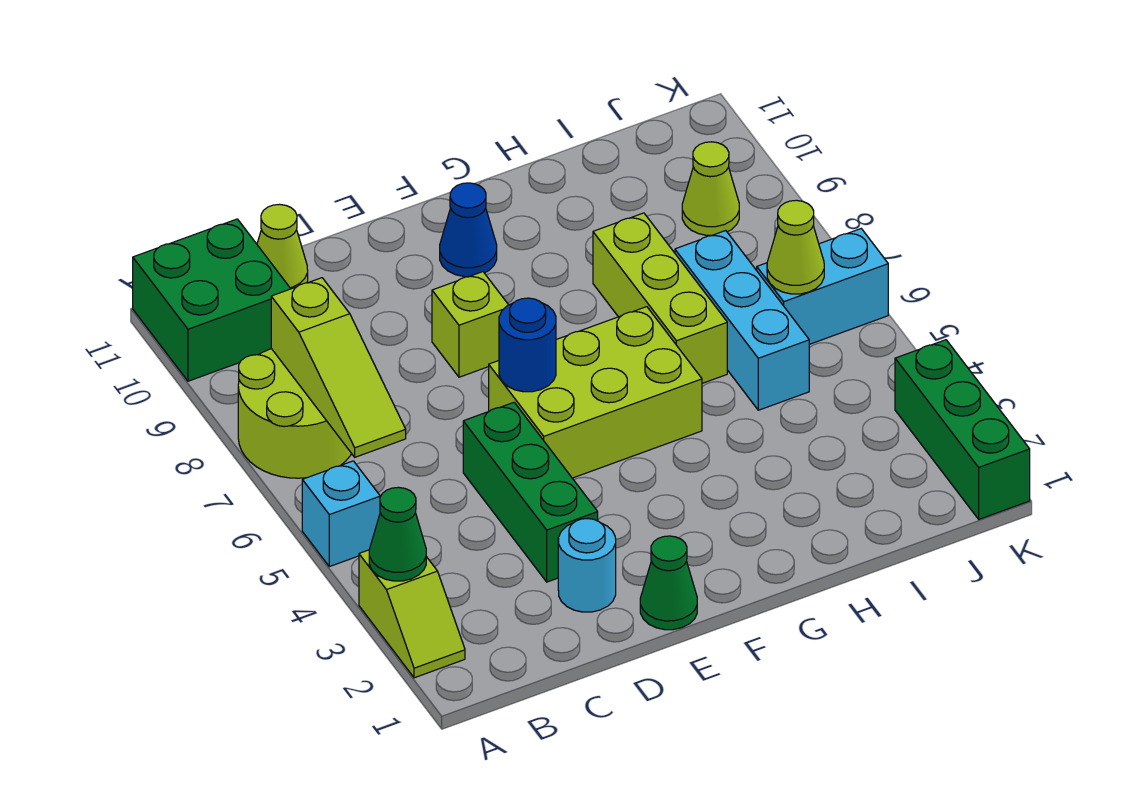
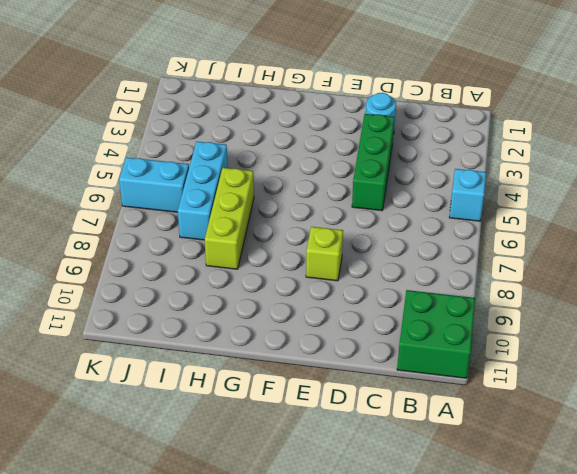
none -> lime slope A2:A3 level 1 top 3
none -> lime round brick A7:B8 level 1
none -> lime cone C11 level 1

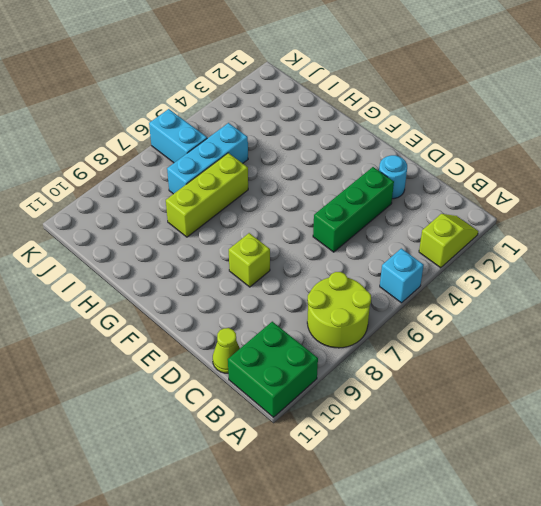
none -> green cone E1 level 1
none -> lime brick E5:G6 level 1
none -> blue cone F10 level 1

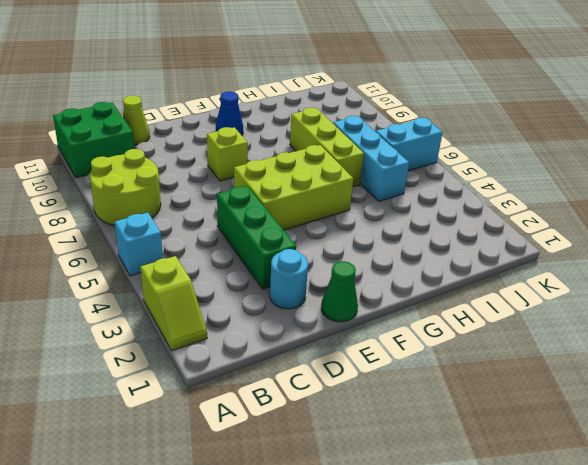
none -> lime cone J9 level 1
none -> green brick K1:K3 level 1
none -> green cone A3 level 2

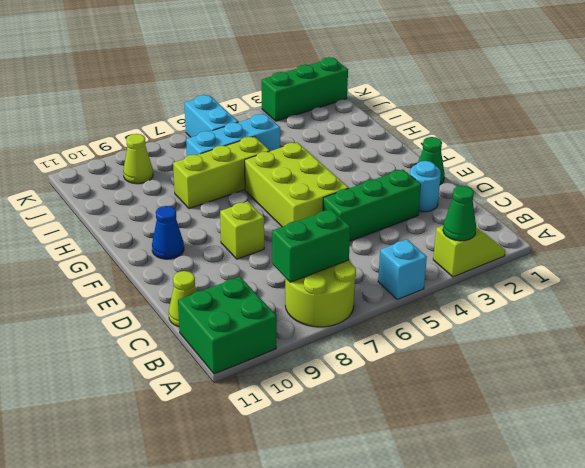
green brick B7:B8 level 2 -> lime slope B6:B8 level 2 top 8
none -> blue round brick E6 level 2
none -> lime cone J6 level 2

